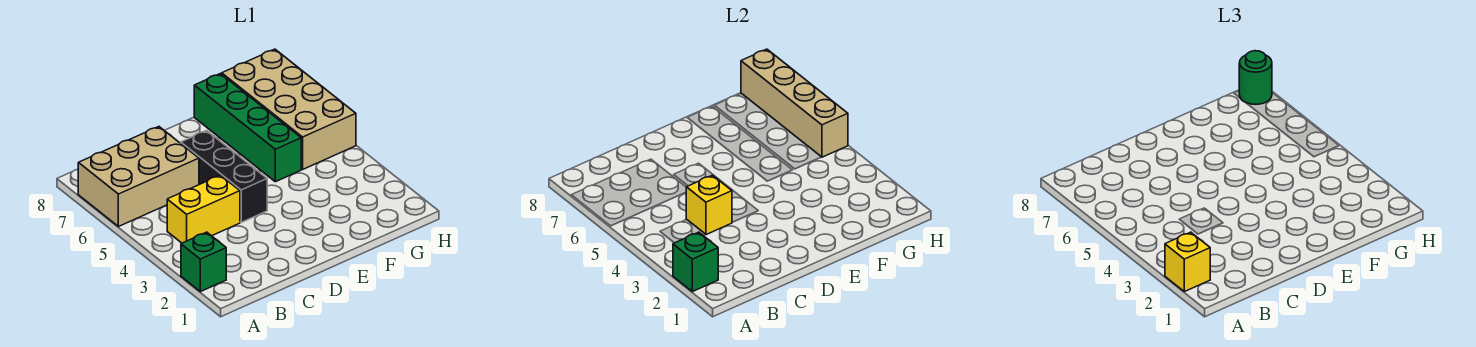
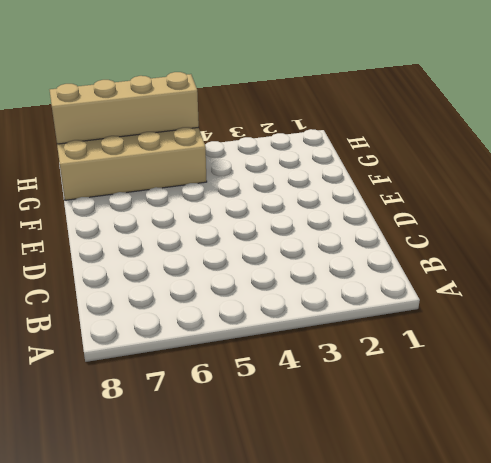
none -> green brick A2 level 1
none -> tan brick A6:C7 level 1

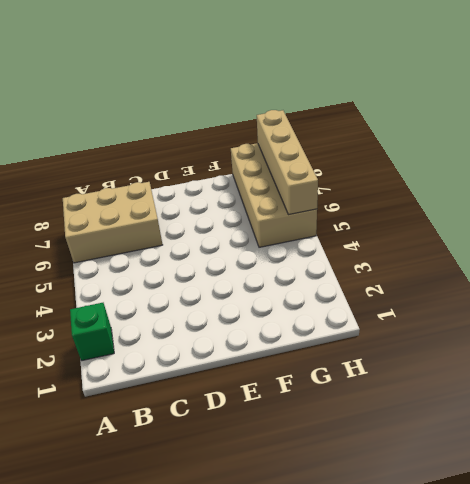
none -> yellow brick B4:C4 level 1
none -> black brick D4:D6 level 1

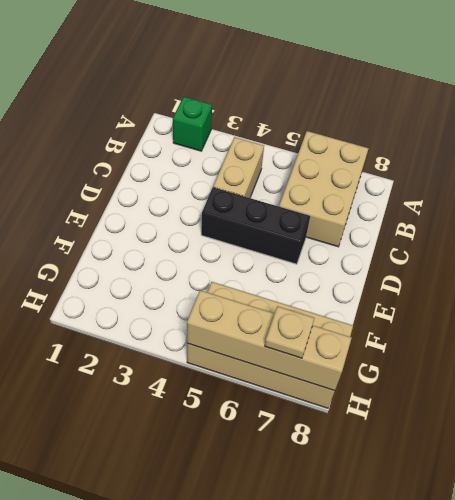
tan brick B4:C4 level 1 -> yellow brick B4:C4 level 1
tan plate H7 level 3 -> none
none -> green brick F5:F8 level 1
none -> green brick A2 level 2

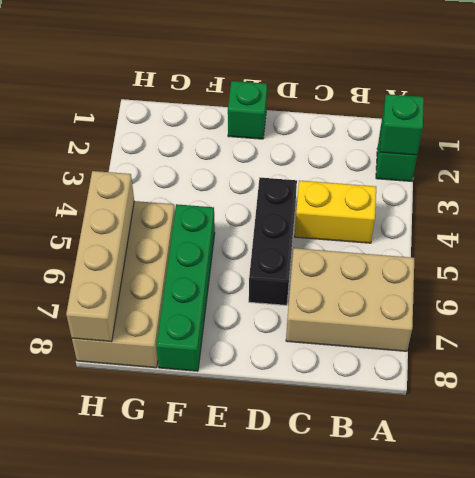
green brick E1 level 1 -> none
none -> yellow brick C4 level 2
none -> yellow brick A2 level 3

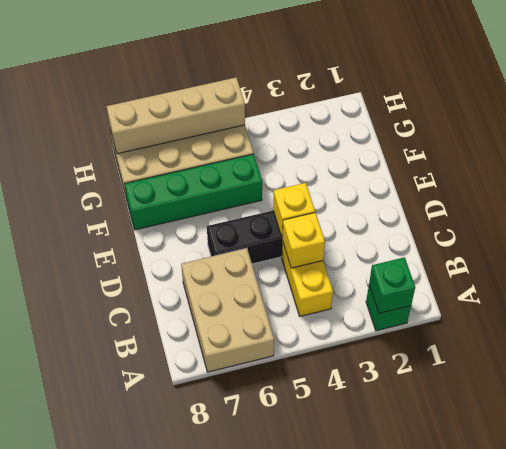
yellow brick D4 level 2 -> yellow brick A2 level 3
none -> green round brick H8 level 3

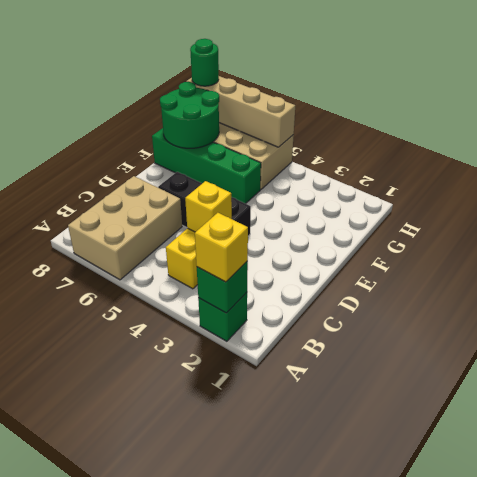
green round brick F7:G8 level 2 -> none

